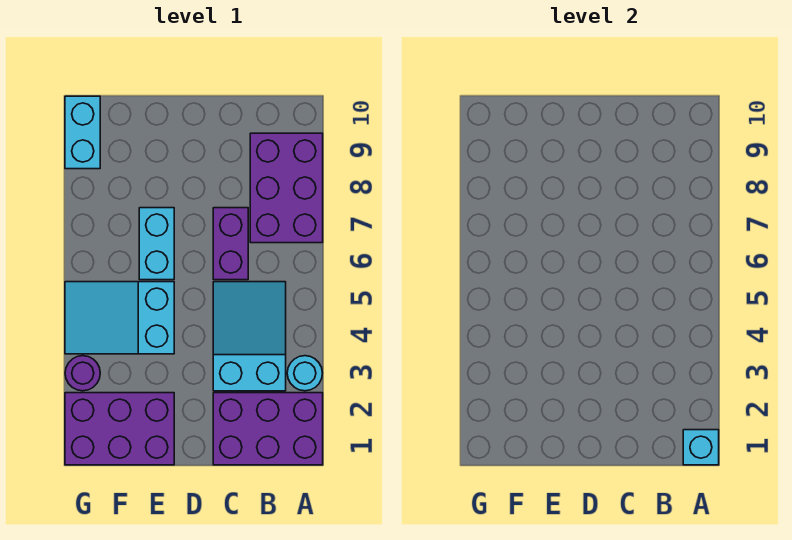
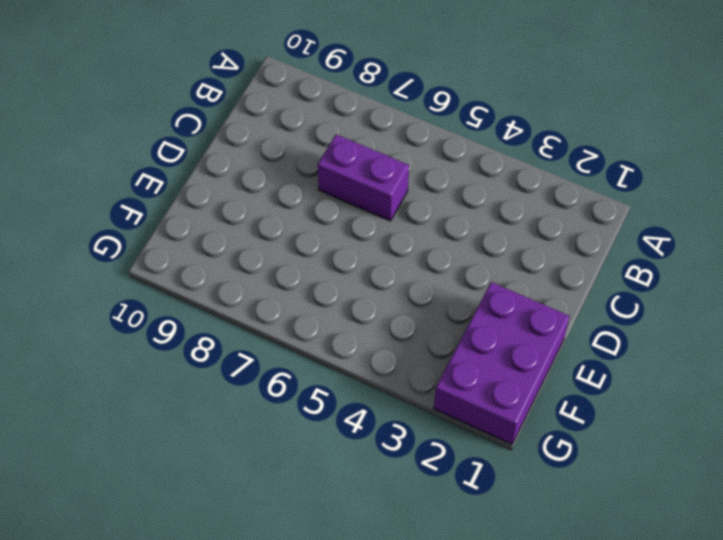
none -> purple brick A1:C2 level 1
none -> cyan round brick A3 level 1

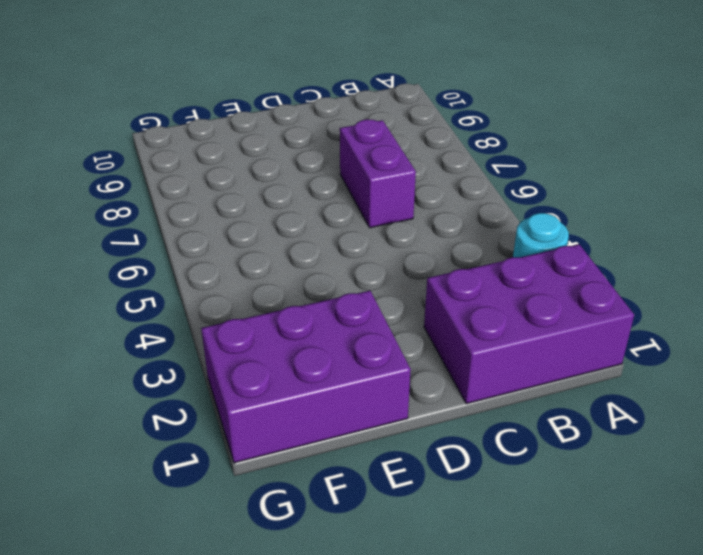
none -> purple brick A7:B9 level 1
none -> cyan slope B3:C5 level 1 top 3

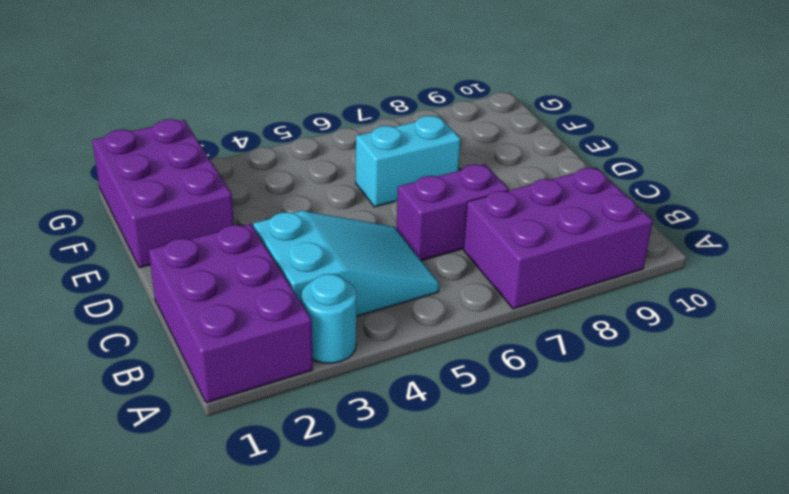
none -> cyan slope E4:G5 level 1 top E
none -> purple round brick G3 level 1

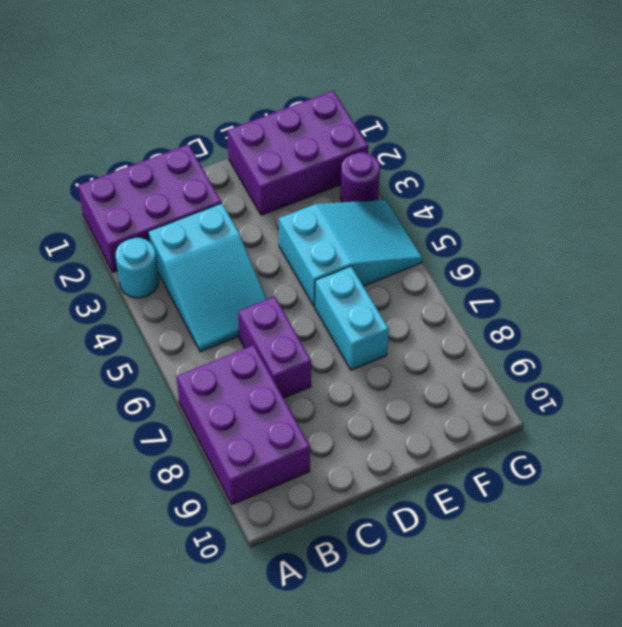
none -> cyan brick G9:G10 level 1
none -> cyan brick A1 level 2

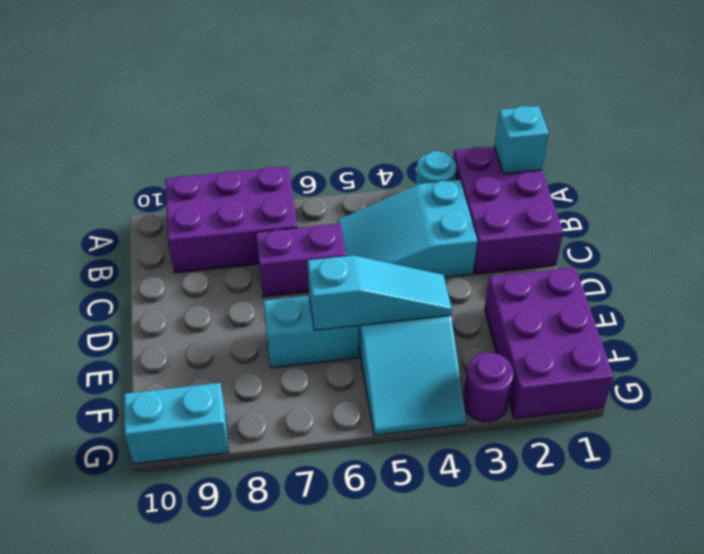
cyan slope E4:E6 level 2 top 6 -> none

